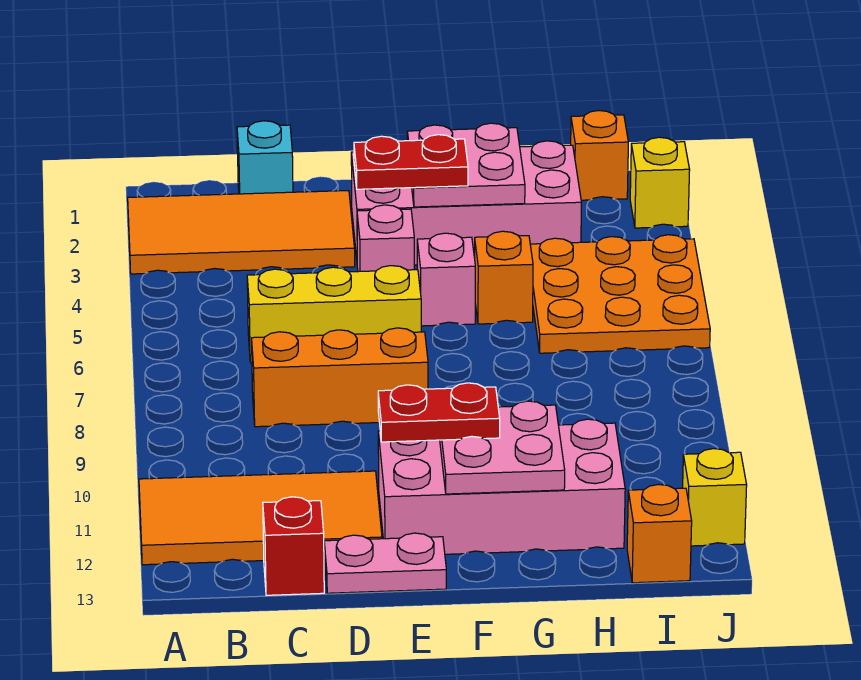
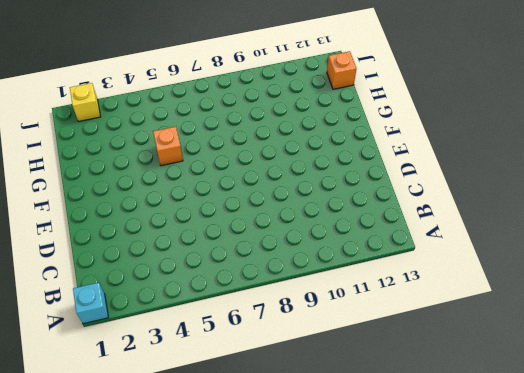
cyan brick A1 level 1 -> cyan brick C1 level 1
none -> orange tile A2:D3 level 1
none -> orange tile A11:D12 level 1
none -> yellow brick C6:E6 level 1

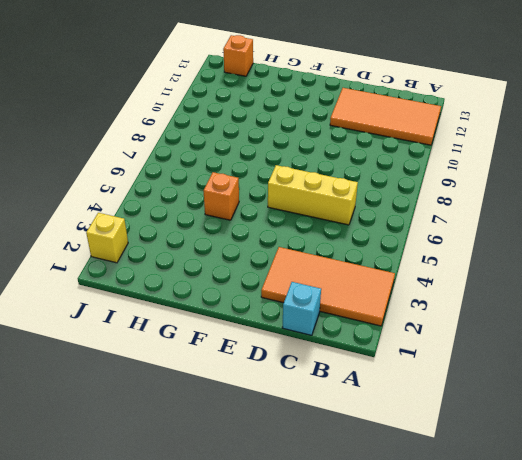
none -> orange brick C8:E8 level 1
none -> red brick C13 level 1
none -> pink plate D13:E13 level 1

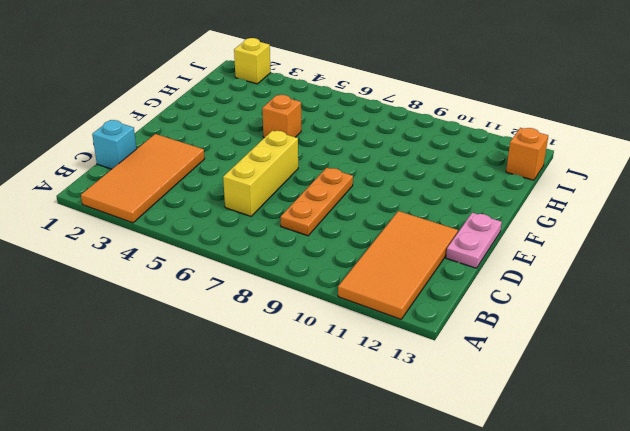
orange plate C8:E8 level 1 -> orange brick C8:E8 level 1
none -> red brick C13 level 1
none -> pink brick E2:H3 level 1
none -> pink brick E4 level 1

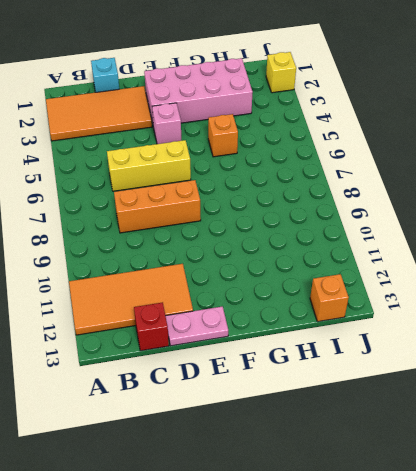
none -> pink brick E11:H12 level 1
none -> pink brick F5 level 1
none -> orange plate H4:J6 level 1

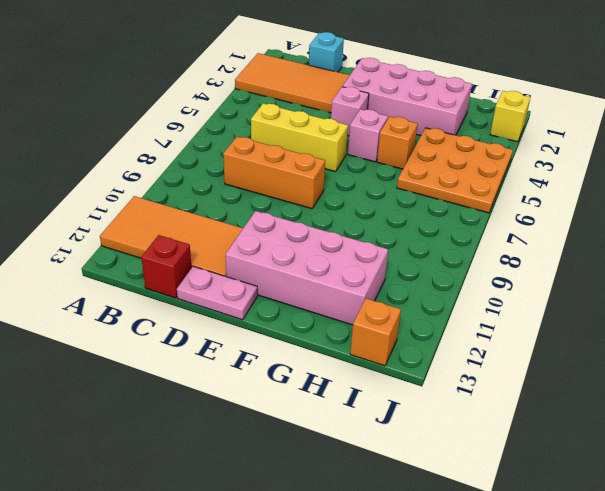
none -> orange brick I1 level 1
none -> yellow brick J12 level 1
none -> pink plate F2:G3 level 2

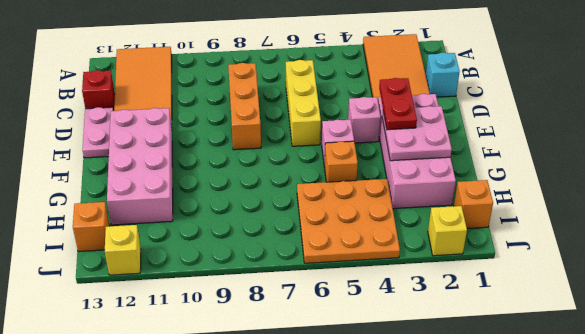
none -> pink plate F11:G12 level 2
none -> red plate E11:F11 level 3

